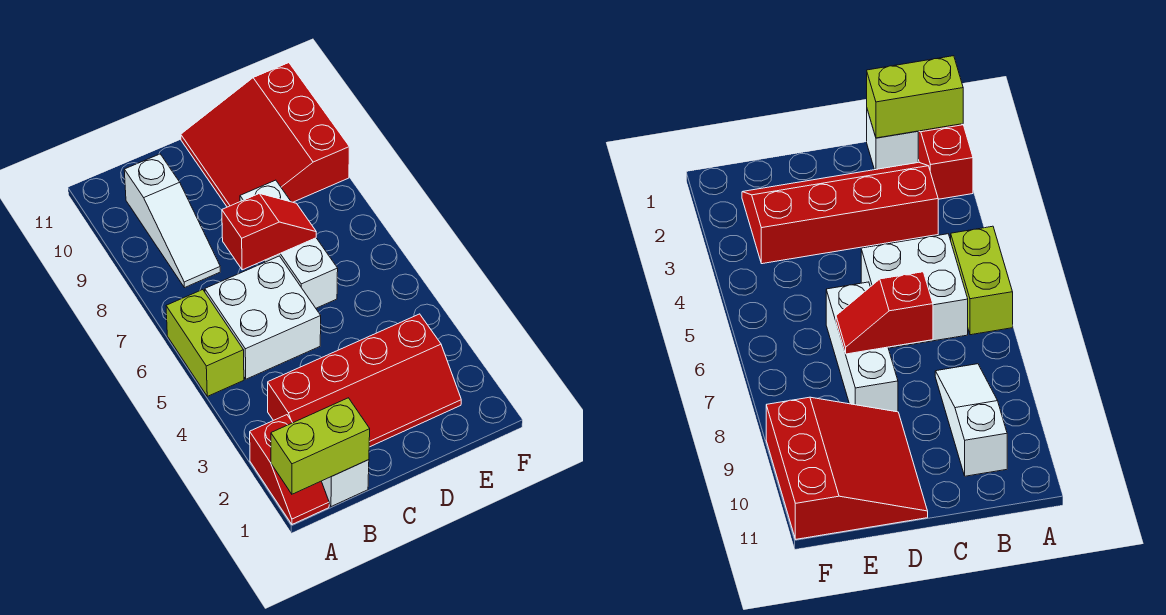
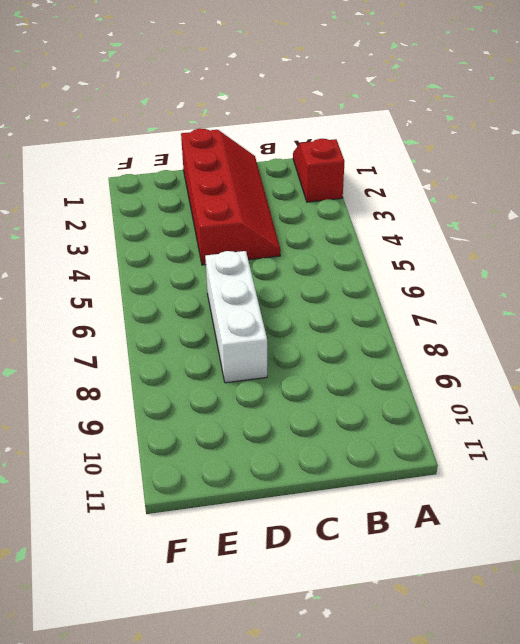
red slope C1:D4 level 1 top D -> red slope B2:E3 level 1 top 3
none -> lime brick A5:A6 level 1
none -> white brick B1 level 1

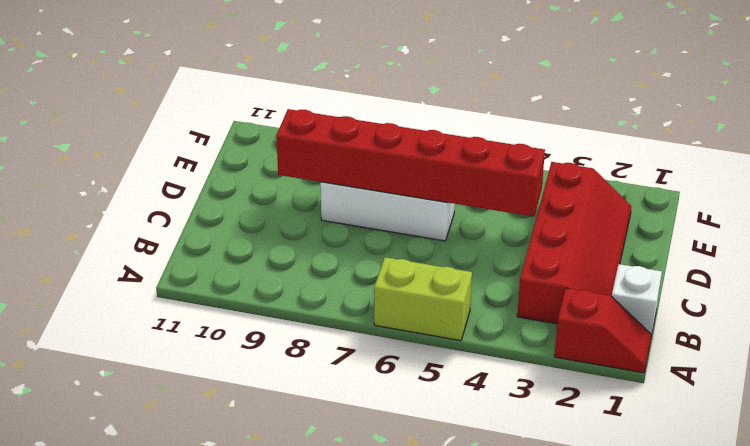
red brick D4:D9 level 2 -> red slope C7:D7 level 2 top C
none -> white brick B5:C6 level 1
none -> white slope B8:B10 level 1 top 10

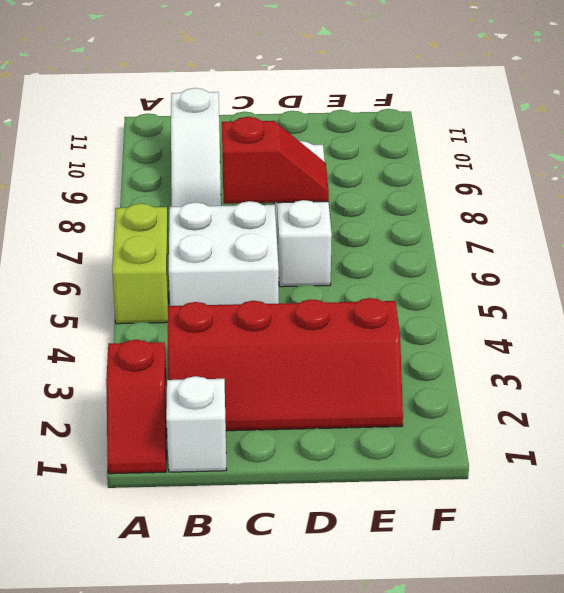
none -> red slope D9:F11 level 1 top F
none -> lime brick A1:B1 level 2

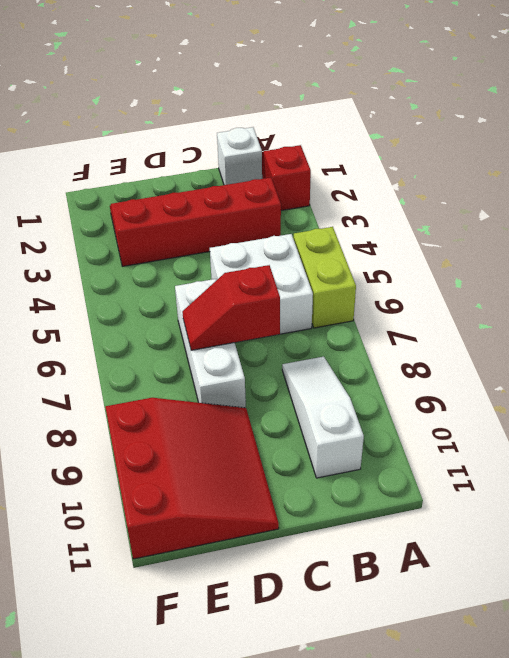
none -> lime brick A1:B1 level 2

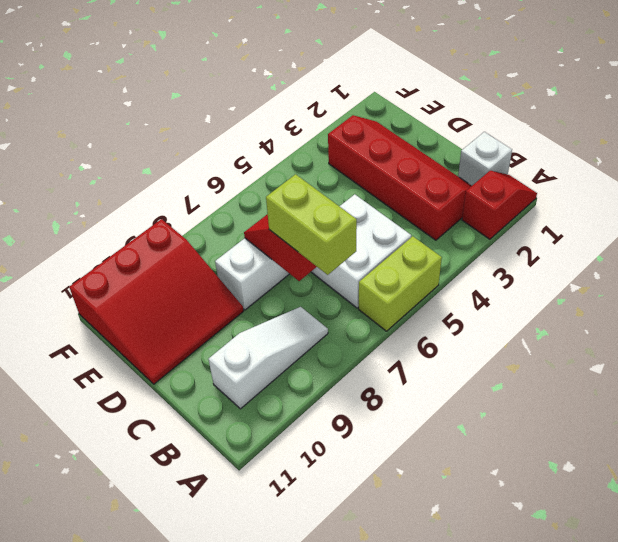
lime brick B7:C7 level 3 -> lime brick A1:B1 level 2

